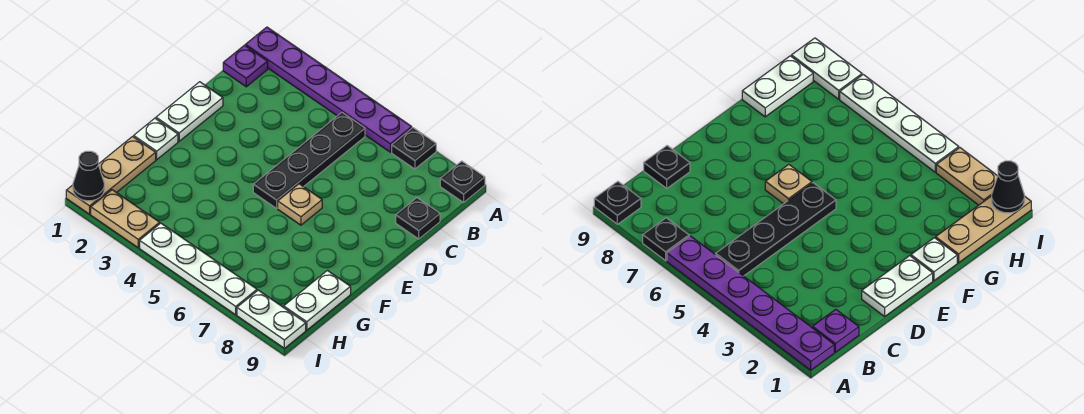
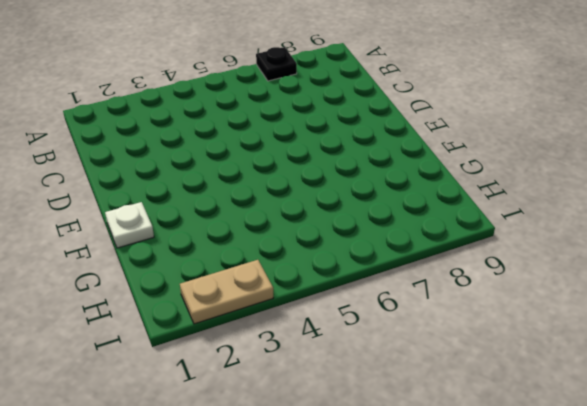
none -> purple plate A1:A6 level 1
none -> black plate A9 level 1
none -> purple plate B1 level 1

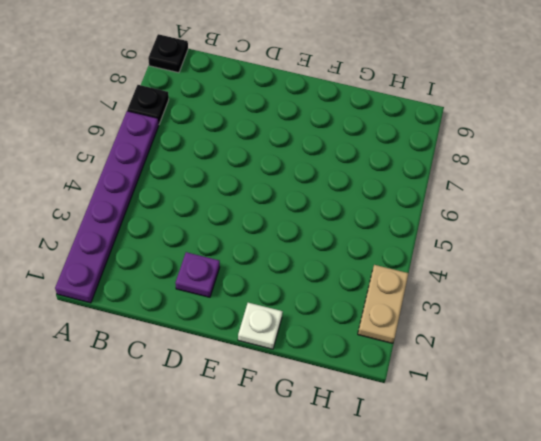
purple plate D2 level 1 -> purple plate B1 level 1
none -> black plate B5:E5 level 1
none -> black plate C9 level 1
none -> white plate D1:E1 level 1

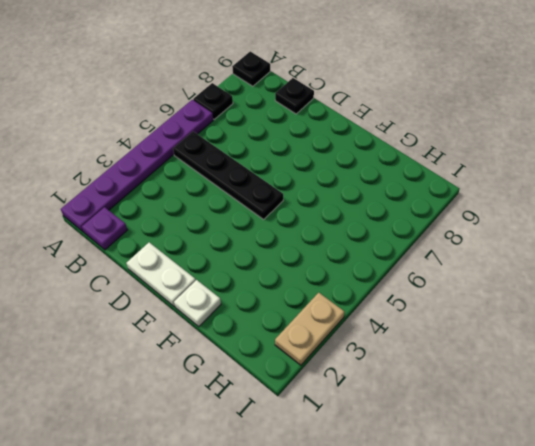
none -> tan plate E6 level 1
none -> tan plate G1:I1 level 1
none -> white plate G9:H9 level 1

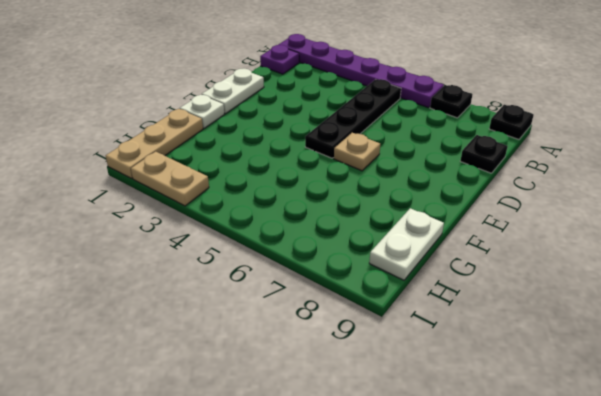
none -> white plate I4:I7 level 1
none -> white plate I8:I9 level 1
none -> black cone I1 level 2

